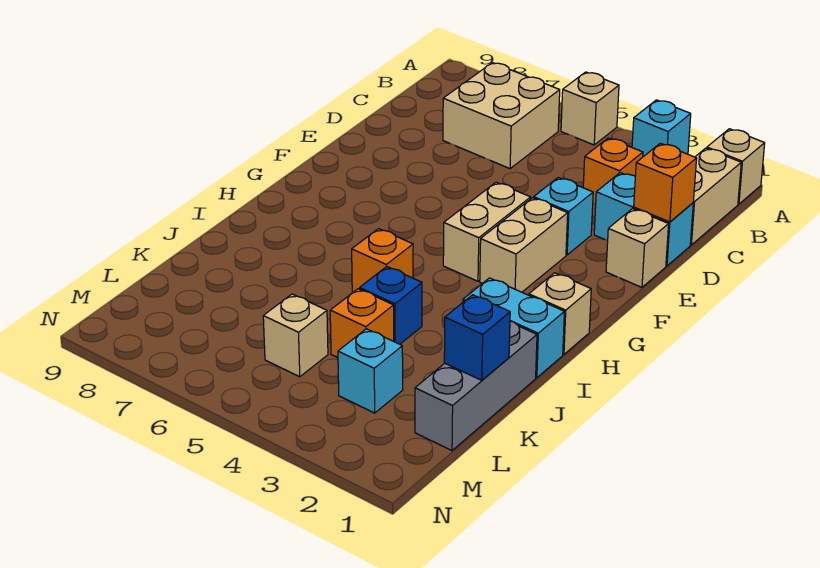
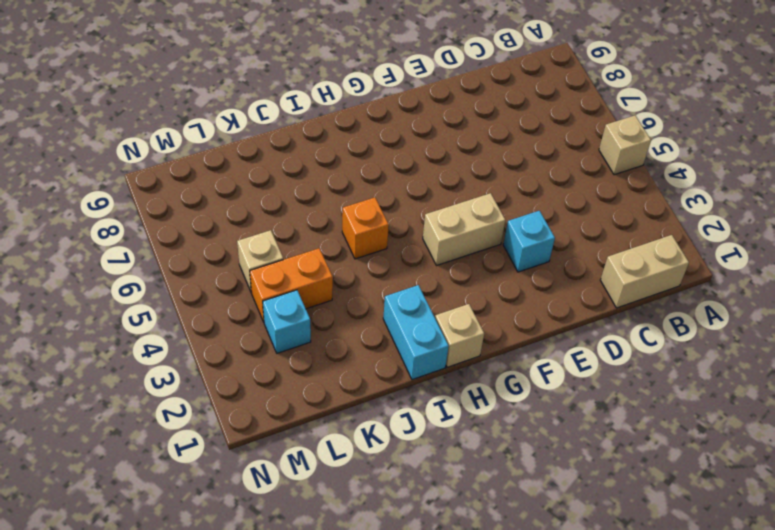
orange brick K4:L4 level 1 -> orange brick K4 level 1
none -> tan brick A1 level 1
none -> cyan brick A3 level 1
none -> tan brick B6:C7 level 1

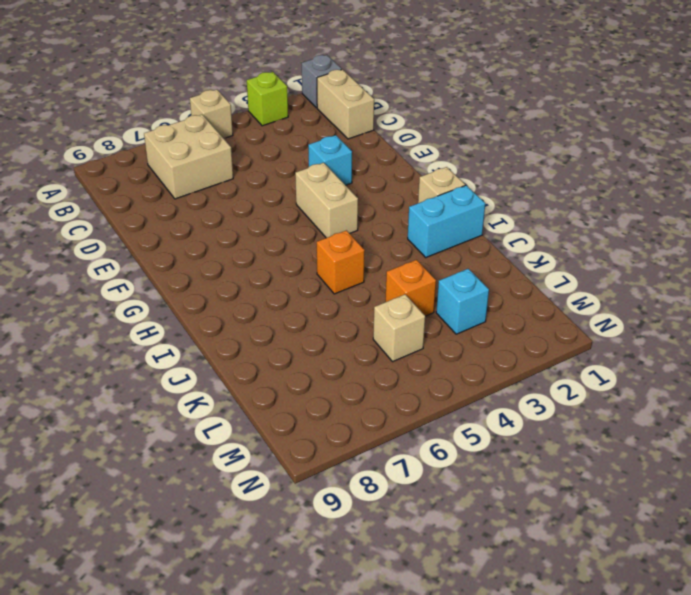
grey brick A1 level 1 -> tan brick A1 level 1
lime brick A3 level 1 -> cyan brick A3 level 1
none -> orange brick C3 level 1
none -> cyan brick D1:D2 level 1
none -> tan brick E1 level 1

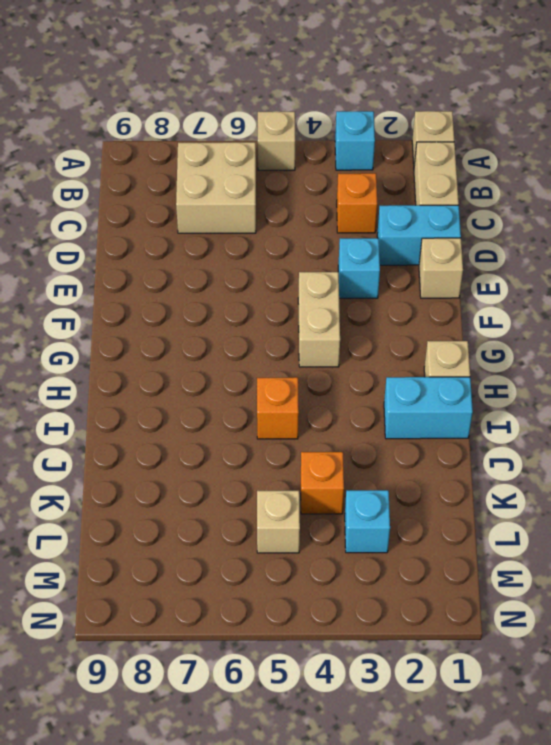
none -> tan brick F3:G3 level 1
none -> grey brick J1:L1 level 1
none -> blue brick J4 level 1

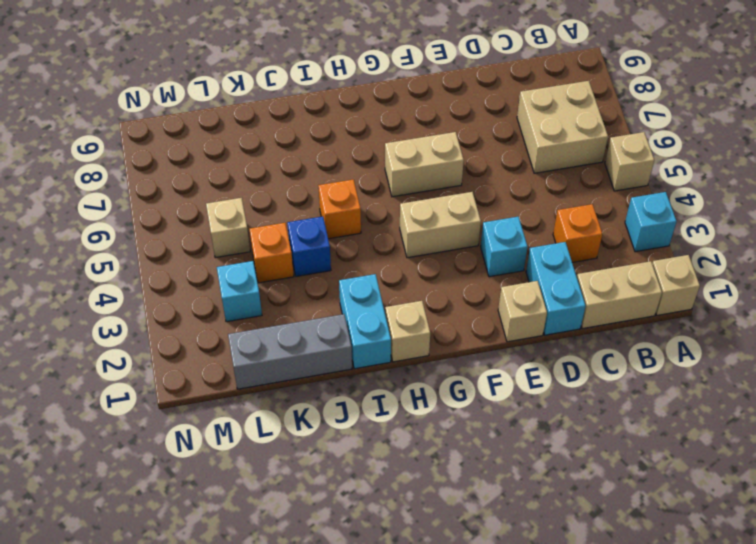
tan brick F6:G6 level 1 -> tan brick F3:G3 level 1
none -> orange brick D1 level 2
none -> blue brick K1 level 2

